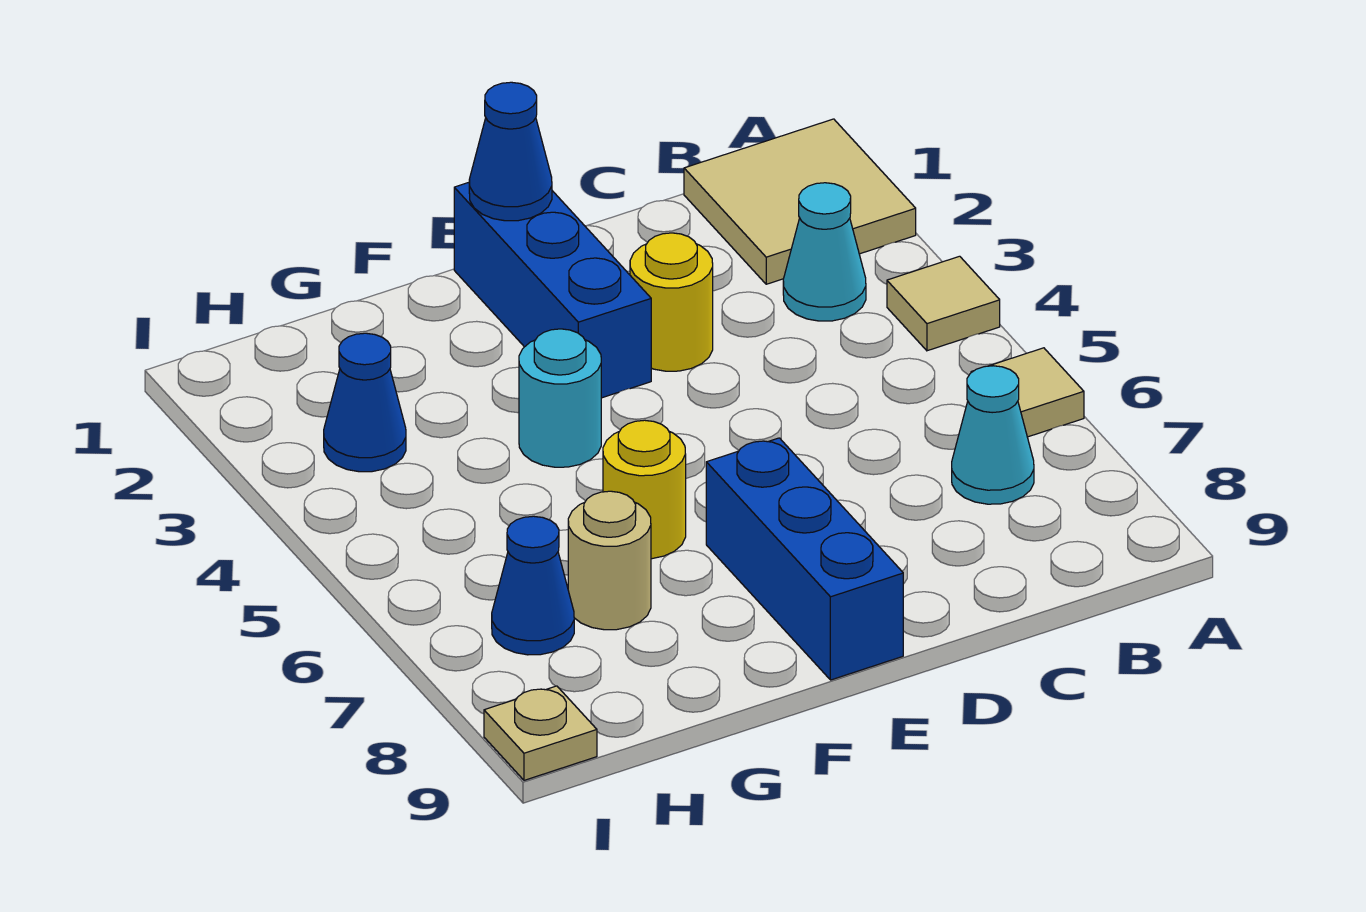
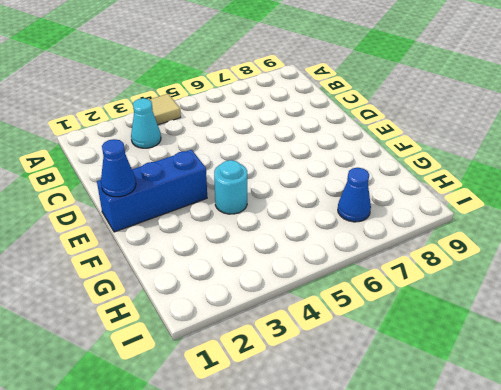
none -> tan tile A1:B2 level 1
none -> tan tile A6 level 1
none -> cyan cone B7 level 1

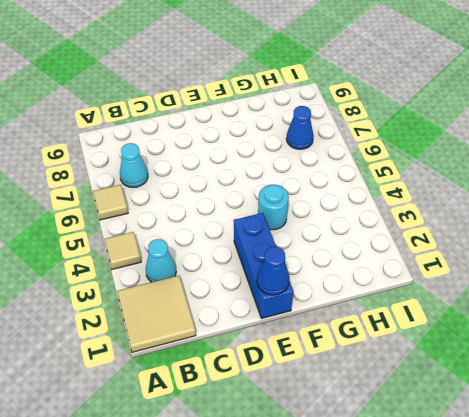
none -> yellow round brick D3 level 1
none -> blue brick E7:E9 level 1
none -> yellow round brick F6 level 1

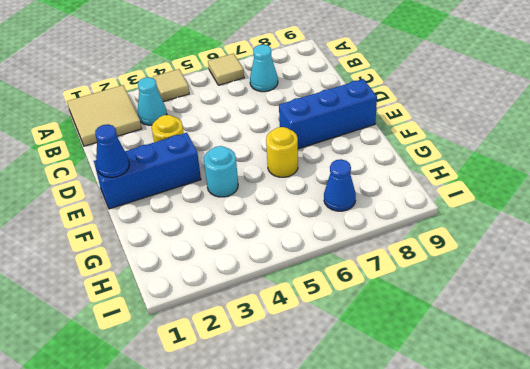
none -> tan round brick G7 level 1
none -> blue cone H3 level 1
none -> tan plate I9 level 1

